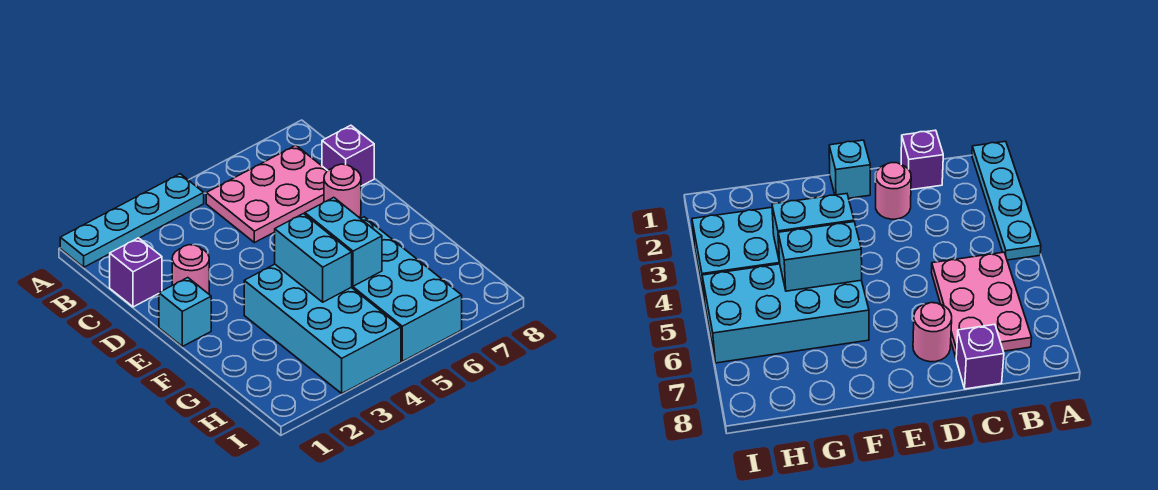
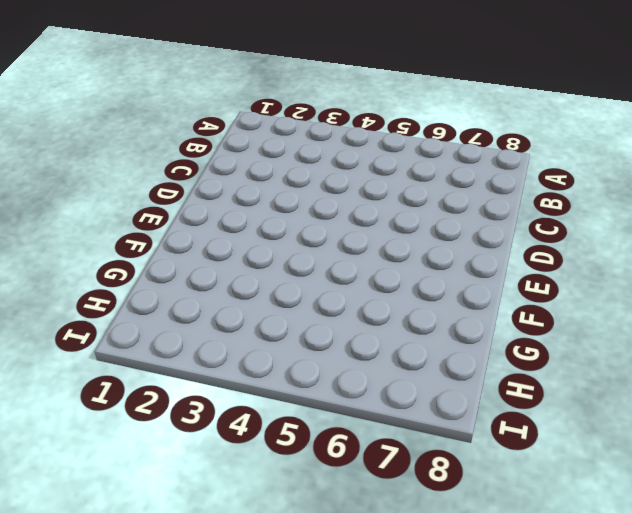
none -> cyan plate A1:A4 level 1
none -> pink plate B5:C7 level 1

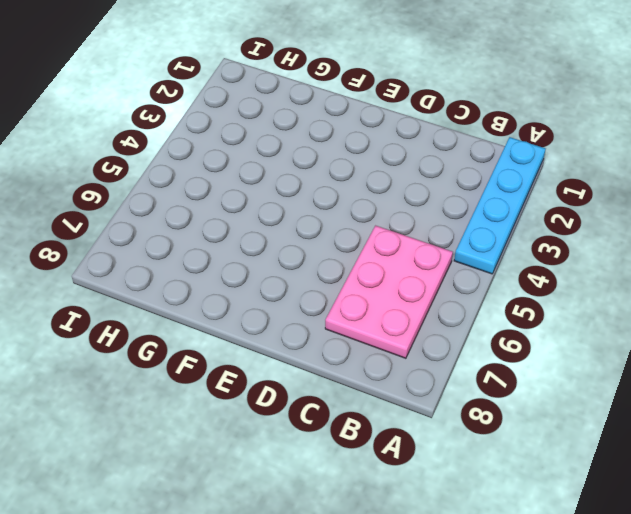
none -> purple brick C1 level 1
none -> purple brick C8 level 1

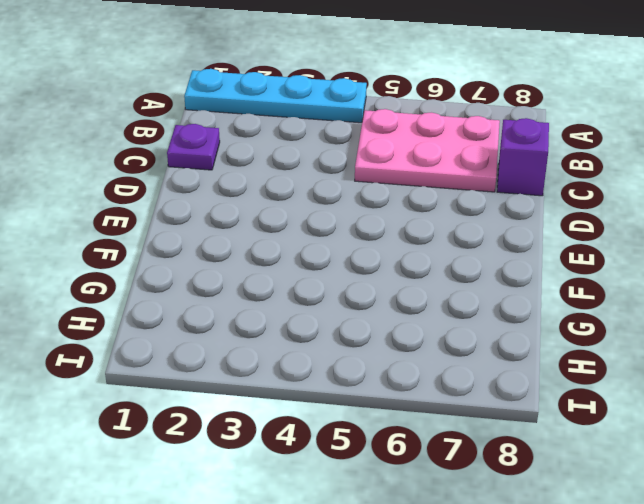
purple plate C1 level 1 -> purple brick C1 level 1
none -> pink round brick D2 level 1
none -> pink round brick D7 level 1

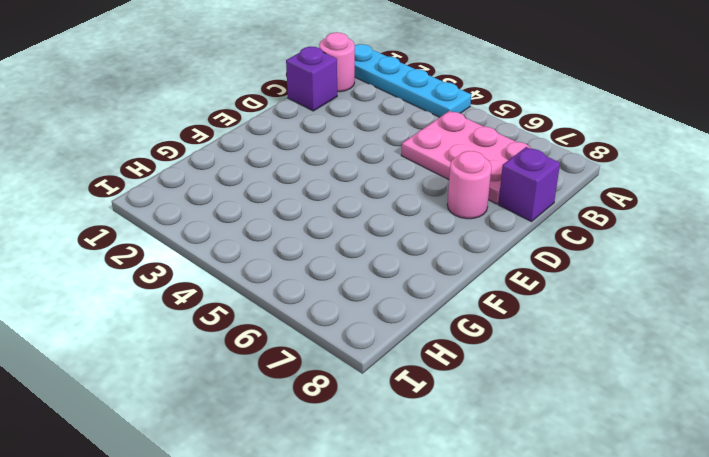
pink round brick B1 level 1 -> pink round brick D2 level 1
none -> cyan brick E1 level 1
none -> cyan brick F3:I4 level 1

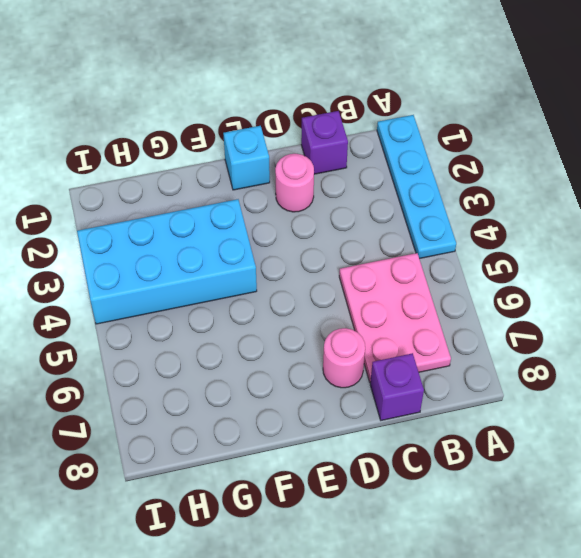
none -> cyan brick F5:I6 level 1
none -> cyan brick F4:G4 level 2

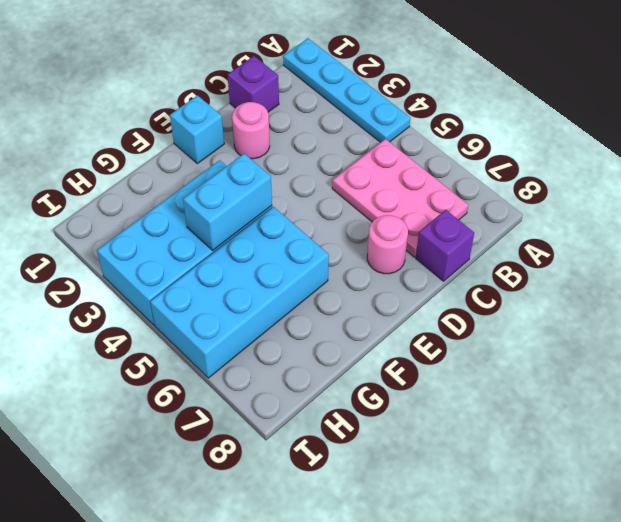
none -> cyan brick F5:G5 level 2

